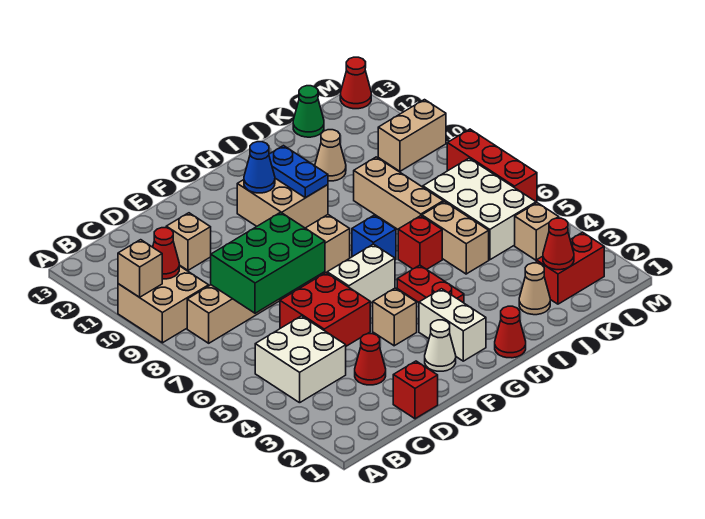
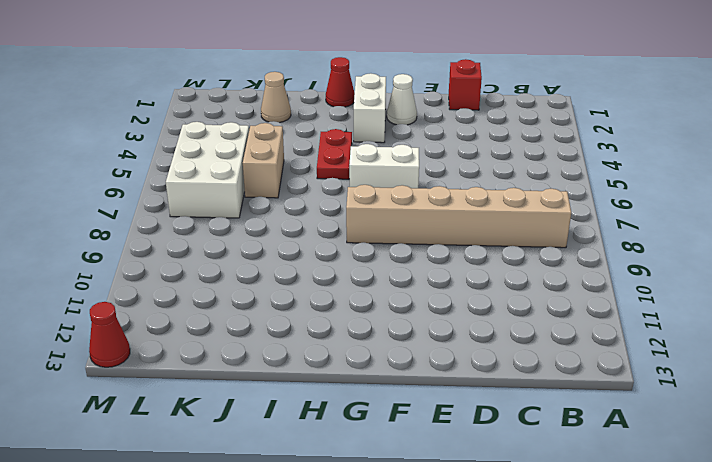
none -> tan brick A9:B10 level 1
none -> white brick B4:C5 level 1
none -> red cone D3 level 1
none -> red brick D5:E6 level 1

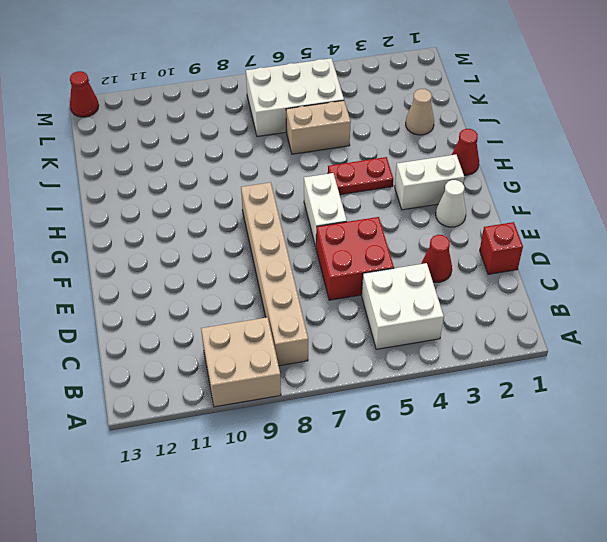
none -> tan brick D11 level 1
none -> tan brick F4 level 1
none -> tan brick G10:H11 level 1
none -> blue brick H7 level 1

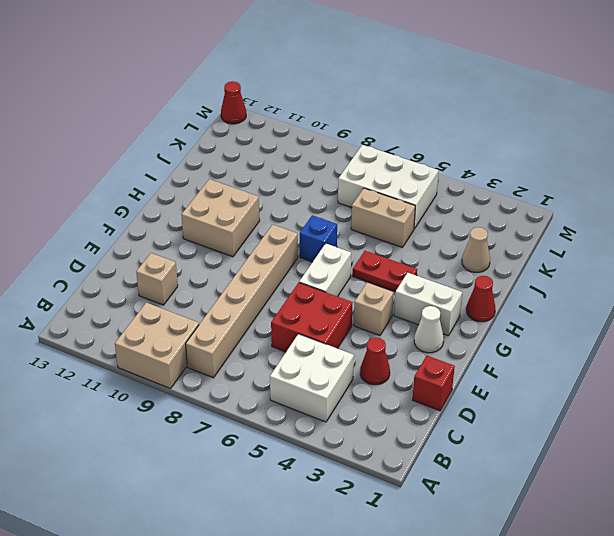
none -> red brick I6 level 1
none -> tan brick J7:J9 level 1
none -> tan cone J11 level 1
none -> red brick K2:L2 level 1

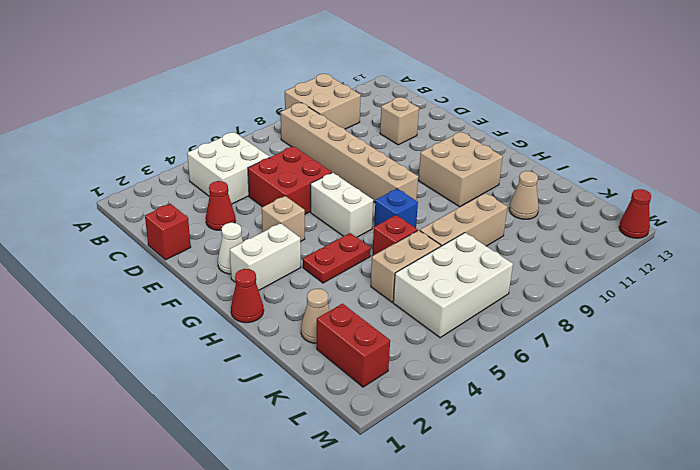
none -> green cone K13 level 1
none -> tan brick L4 level 1
none -> tan brick L10:M10 level 1
none -> red brick M6:M8 level 1

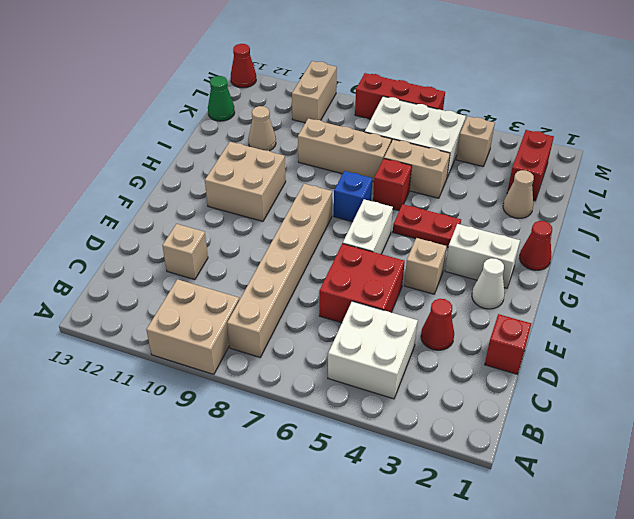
none -> tan brick A10 level 2
none -> red cone B10 level 2
none -> green brick C7:E8 level 2
none -> blue cone G11 level 2

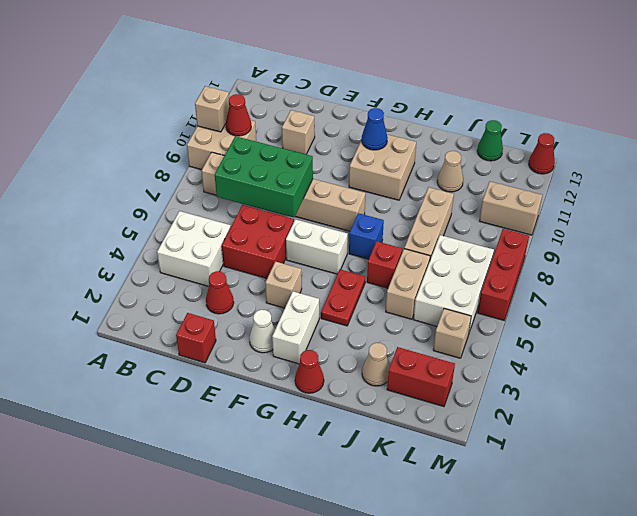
none -> blue plate H10:H11 level 2
none -> red cone K2 level 2

